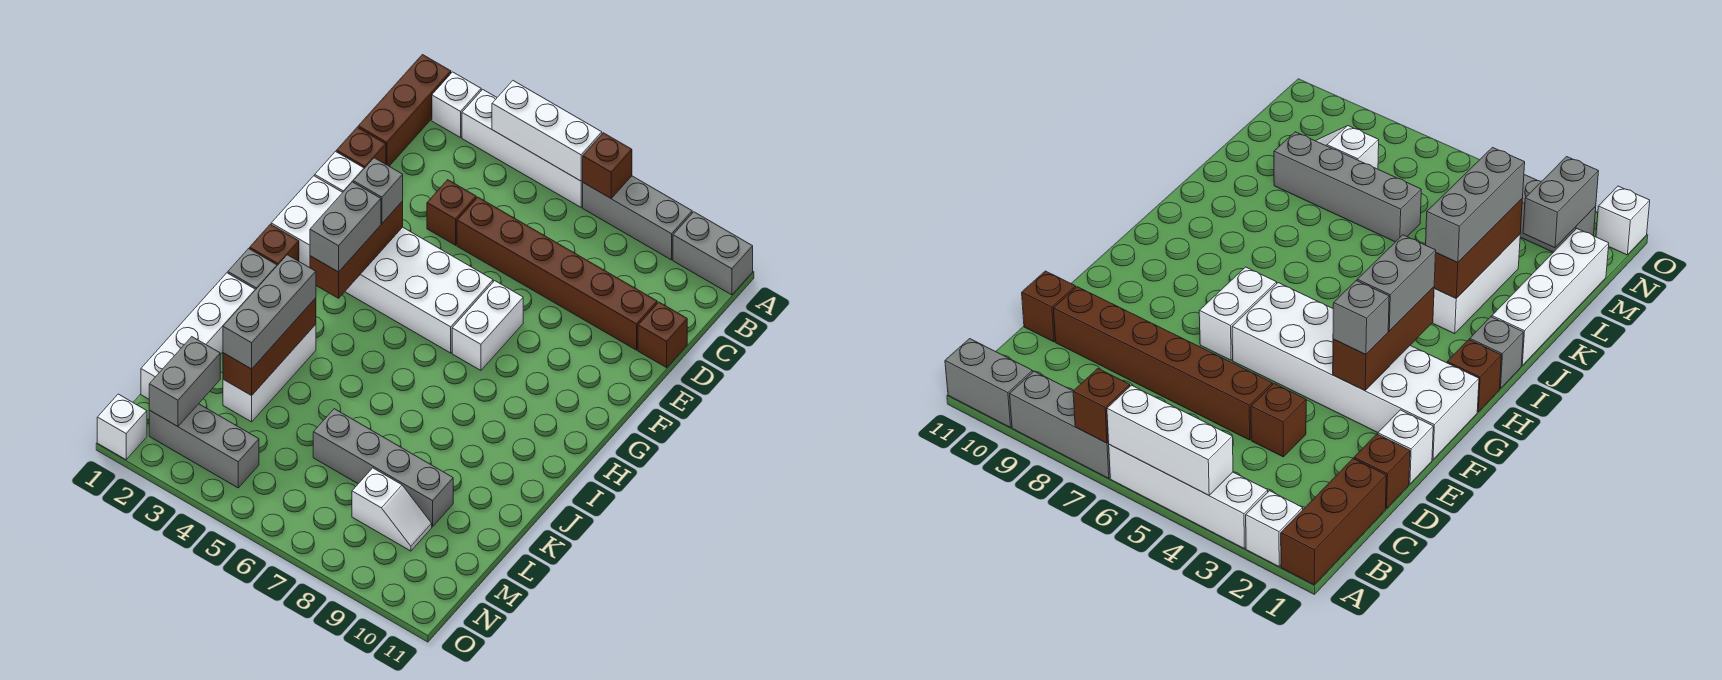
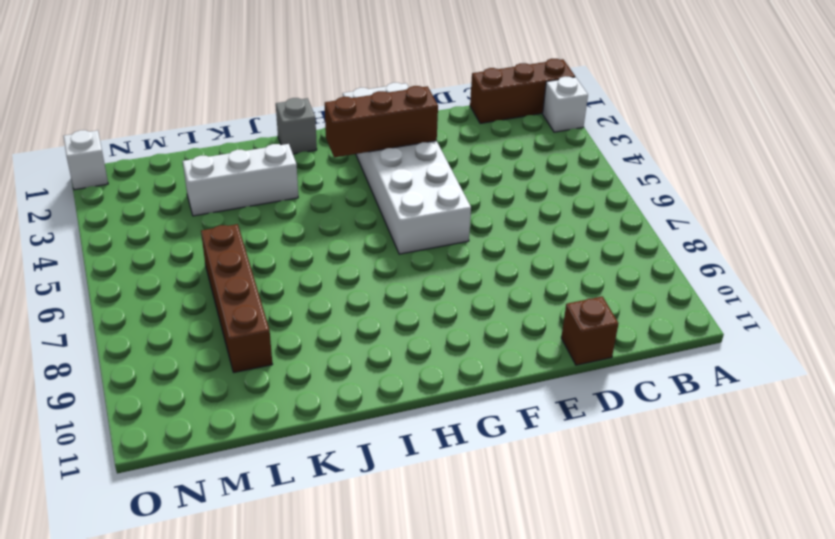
brown brick L6:L9 level 1 -> grey brick L6:L9 level 1
none -> white brick A3:A6 level 1
none -> grey brick A7:A9 level 1
none -> grey brick A10:A11 level 1

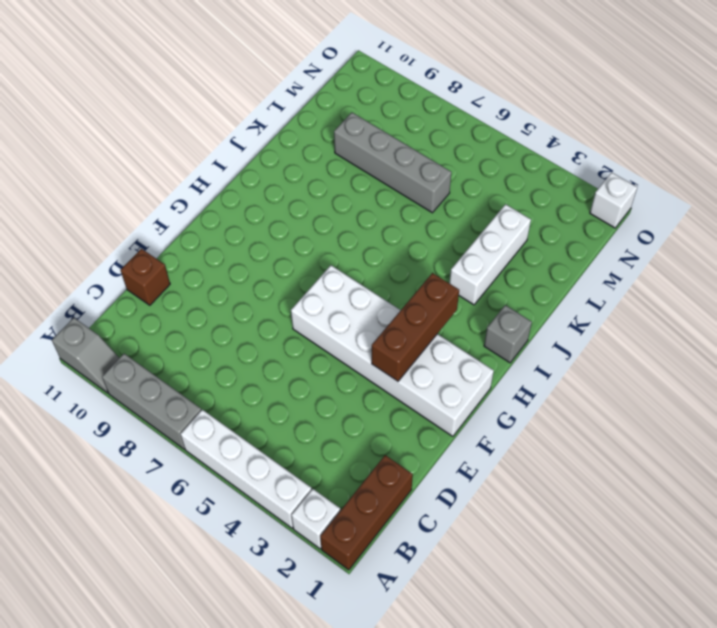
grey slope A10:A11 level 1 top 11 -> grey brick A10:A11 level 1
none -> brown brick D1 level 1
none -> brown brick D4 level 1
none -> brown brick D5:D10 level 1

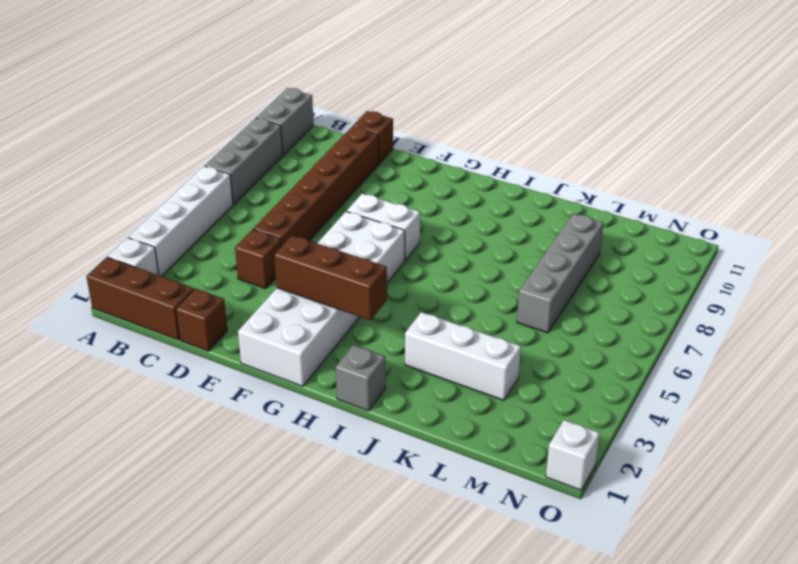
none -> white brick E1 level 1
none -> brown brick H1 level 1
none -> white brick J1:M1 level 1

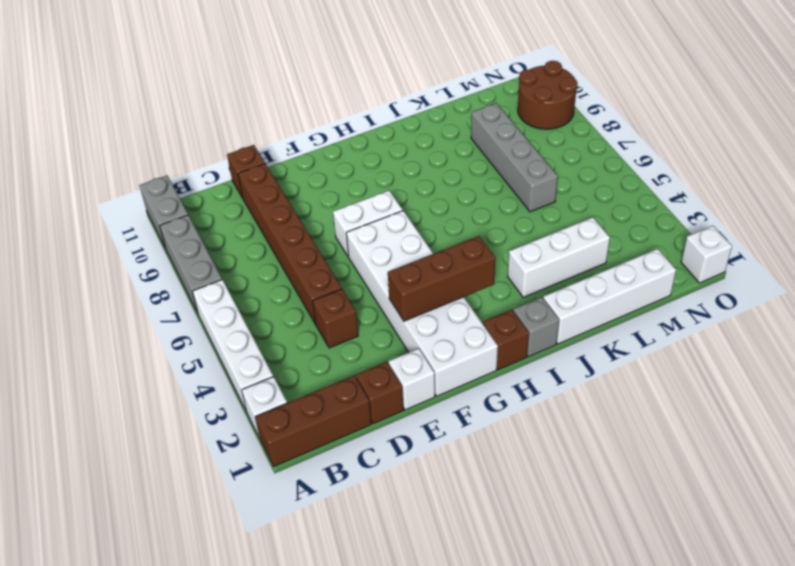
brown round brick N9:O10 level 1 -> none
none -> white slope M8:M9 level 1 top 8
none -> grey brick N2:N4 level 1
none -> white brick A4:A6 level 2

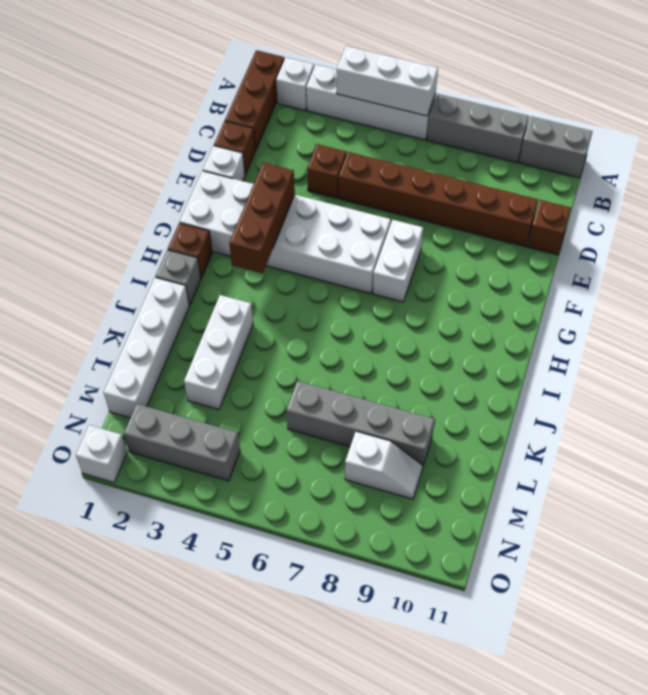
none -> brown brick A7 level 2
none -> brown brick J3:L3 level 2
none -> grey brick M2:N2 level 2

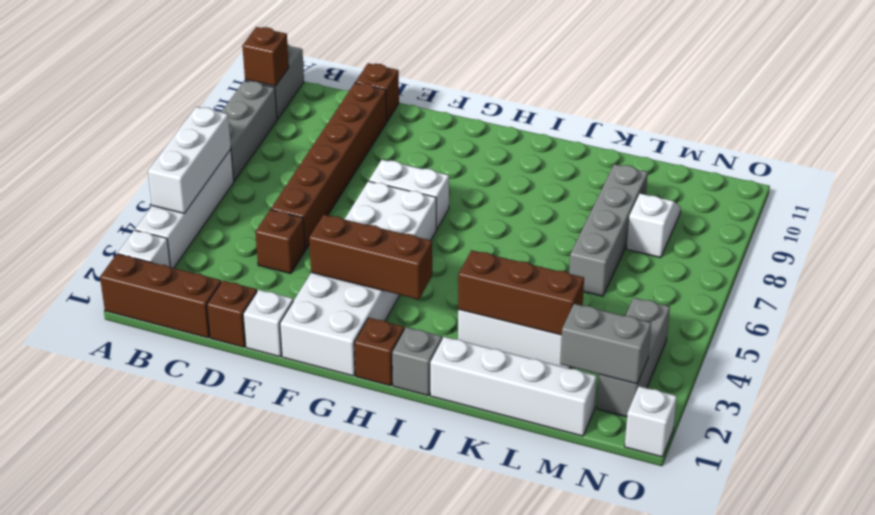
brown brick A10 level 2 -> brown brick A7 level 2
none -> grey brick F3 level 3
none -> grey brick G3:H3 level 3
none -> grey brick J3:L3 level 3

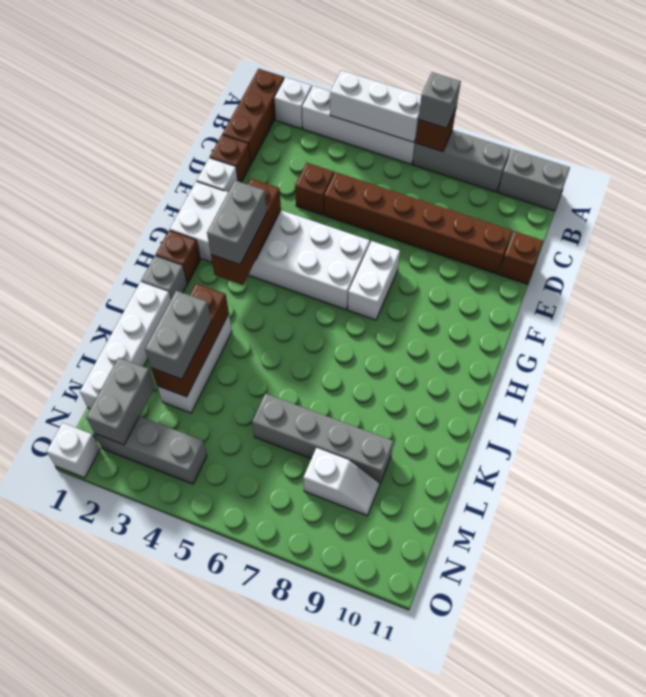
grey brick A7 level 3 -> grey brick F3 level 3
grey brick K3:L3 level 3 -> grey brick J3:L3 level 3

